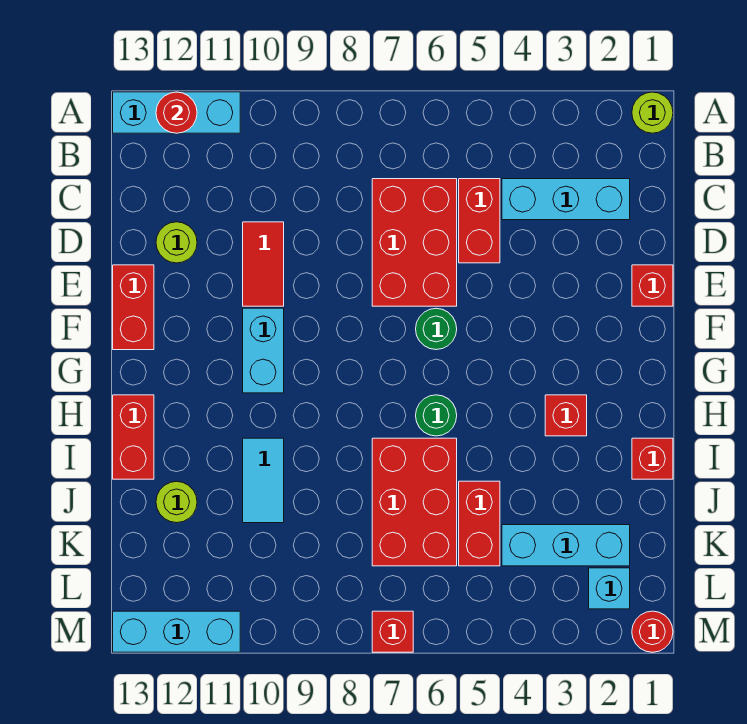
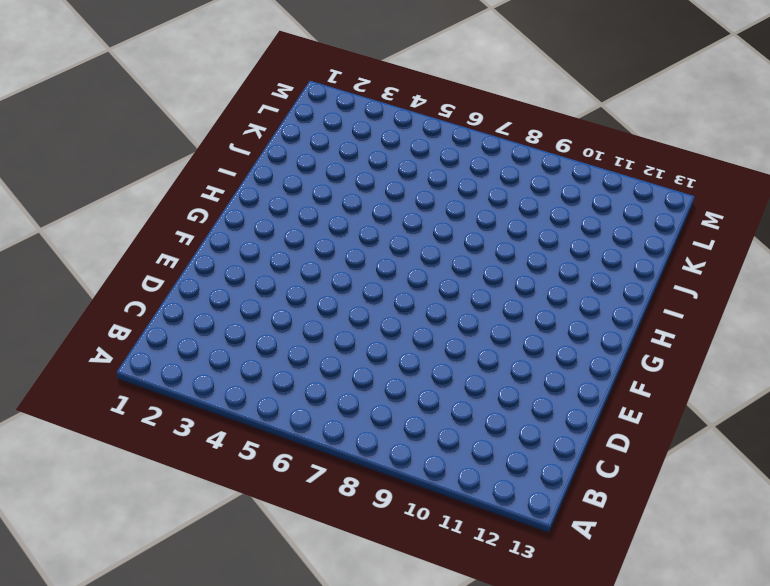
none -> lime round brick A1 level 1
none -> cyan brick A11:A13 level 1
none -> cyan brick C2:C4 level 1

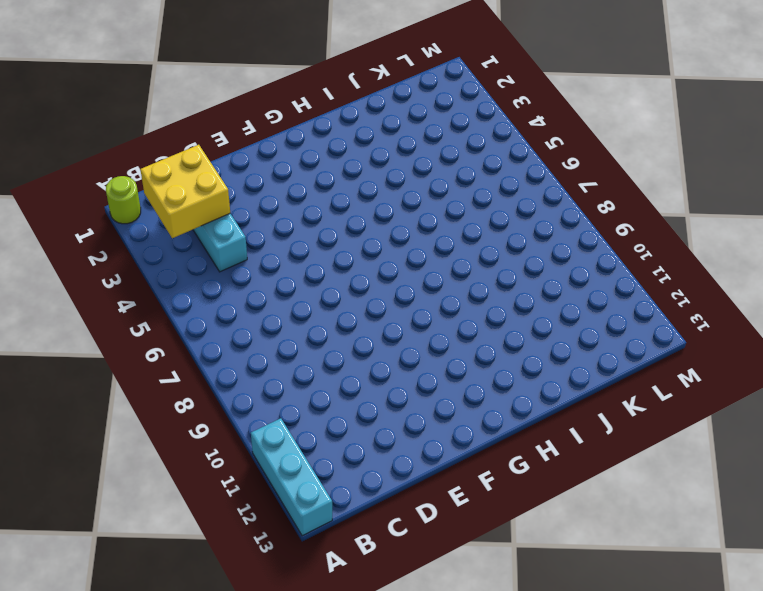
yellow brick B2:C3 level 2 -> none
none -> red brick C5:D5 level 1
none -> red brick C6:E7 level 1
none -> red tile D10:E10 level 1

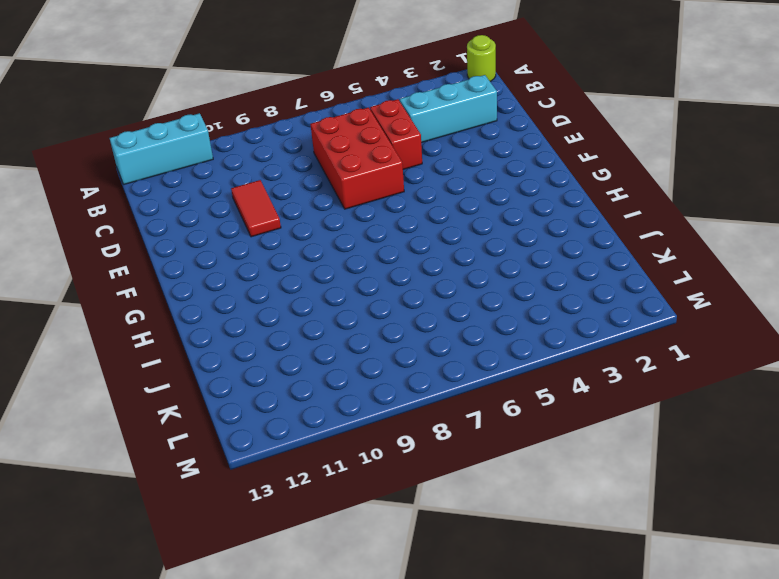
none -> lime round brick D12 level 1
none -> red brick E1 level 1
none -> red brick E13:F13 level 1

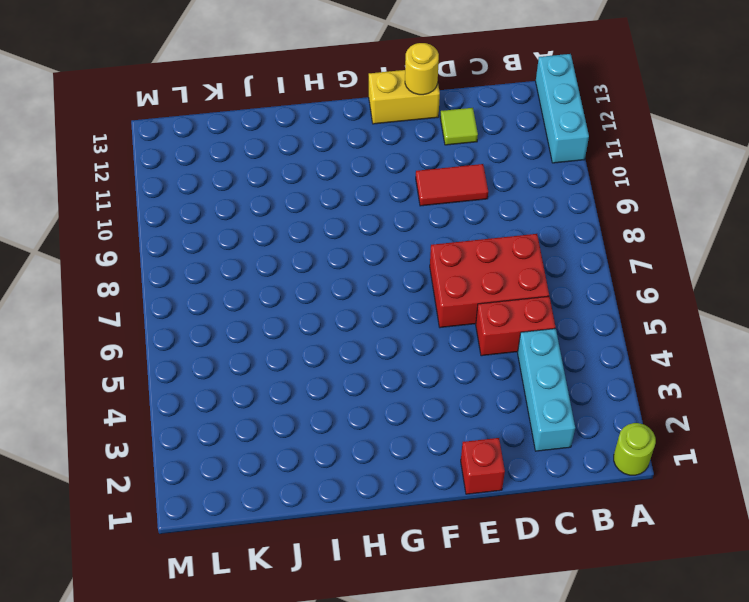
lime tile D12 level 1 -> lime round brick D12 level 1
yellow brick E13:F13 level 1 -> red brick E13:F13 level 1
yellow round brick E13 level 2 -> none
none -> green round brick F6 level 1
none -> cyan brick F10:G10 level 1
none -> red brick H3 level 1

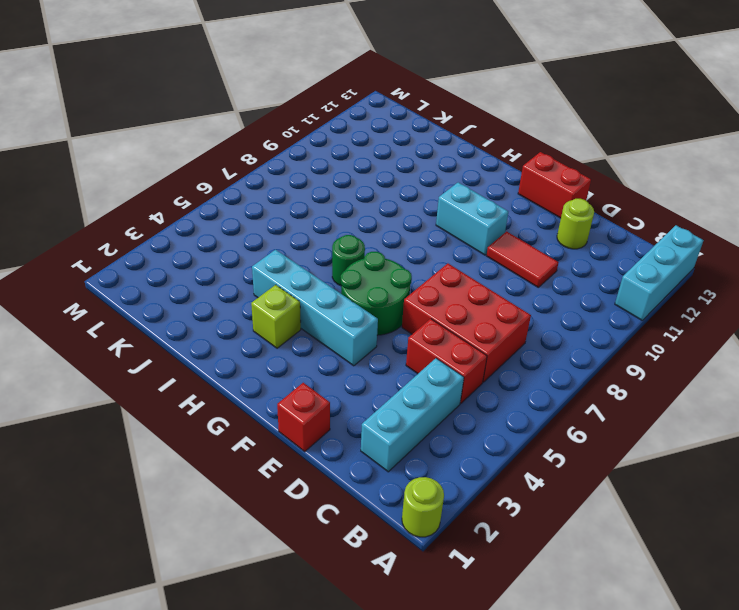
cyan brick F4:I4 level 1 -> none
green round brick F5:G6 level 1 -> green round brick F6 level 1
lime brick H3 level 1 -> red brick H3 level 1
none -> red brick H13:I13 level 1
none -> red brick I1 level 1
none -> red brick I6:K7 level 1

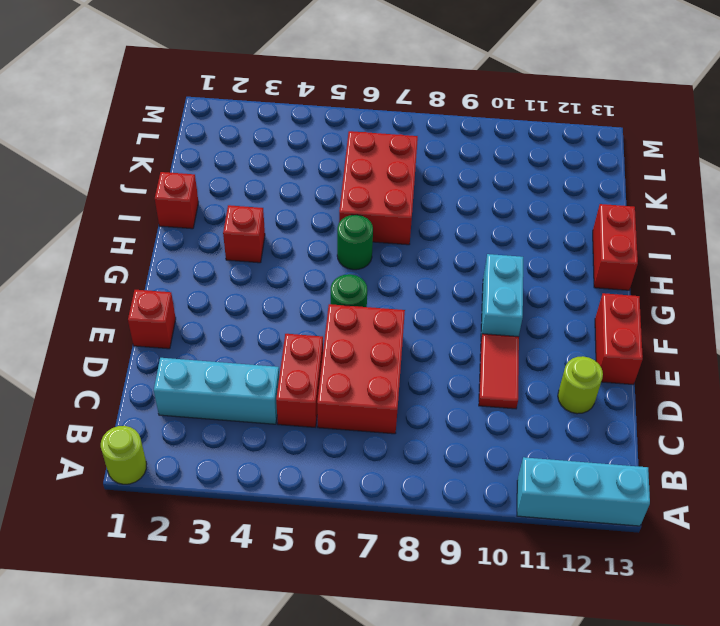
none -> cyan tile I10:J10 level 1
none -> red brick J5:K5 level 1
none -> lime round brick J12 level 1

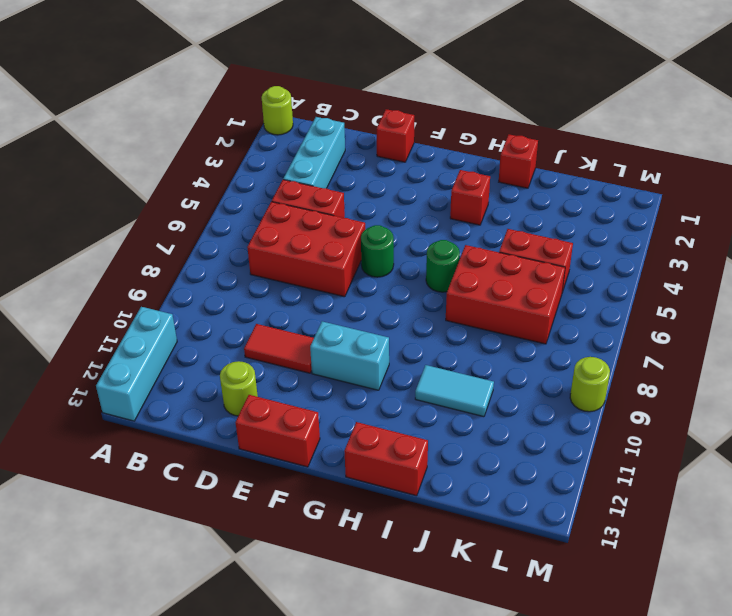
lime round brick M9 level 1 -> lime round brick J12 level 1
none -> cyan brick K2:K4 level 1
none -> cyan brick L2 level 1
none -> red round brick M1 level 1

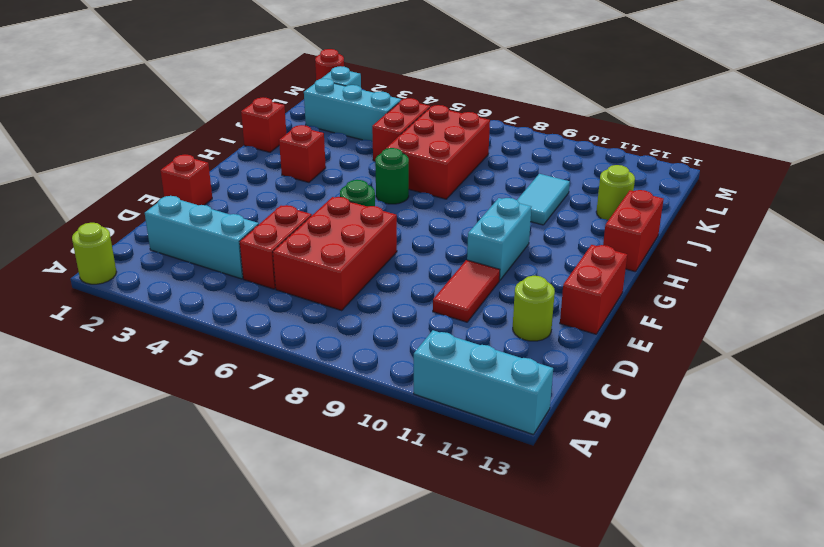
none -> red brick M7 level 1
none -> cyan brick M11:M13 level 1
none -> red round brick A12 level 2

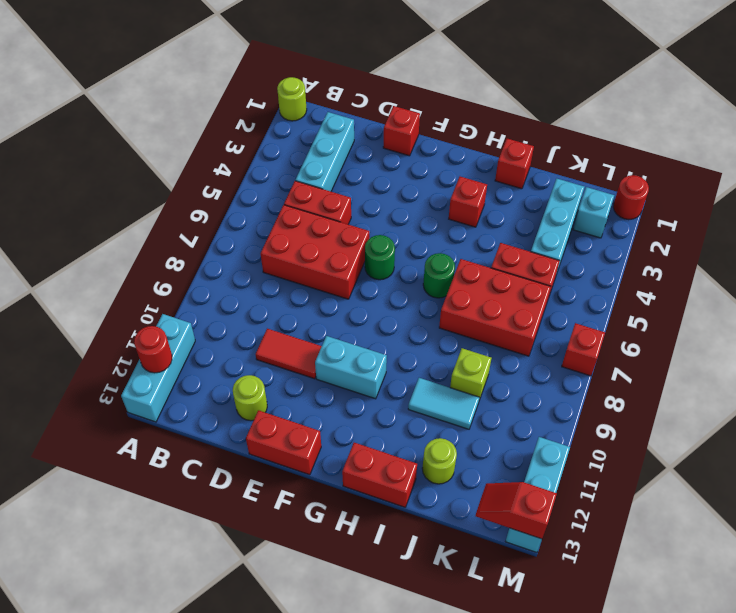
lime brick J9 level 1 -> none
red slope L13:M13 level 2 top M -> none

